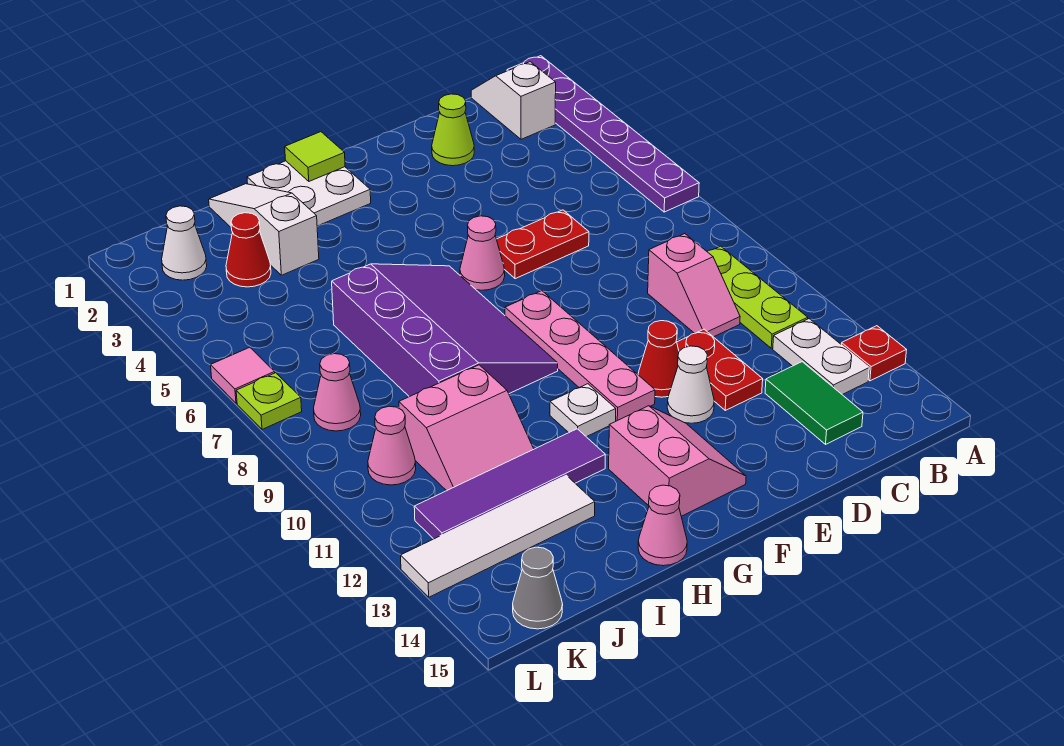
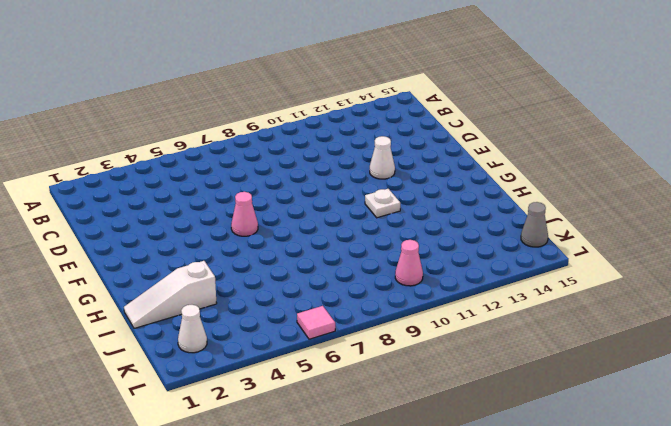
none -> purple plate A1:A6 level 1
none -> red plate A13 level 1
none -> white slope B1:B2 level 1 top 2
none -> lime plate B9:B11 level 1

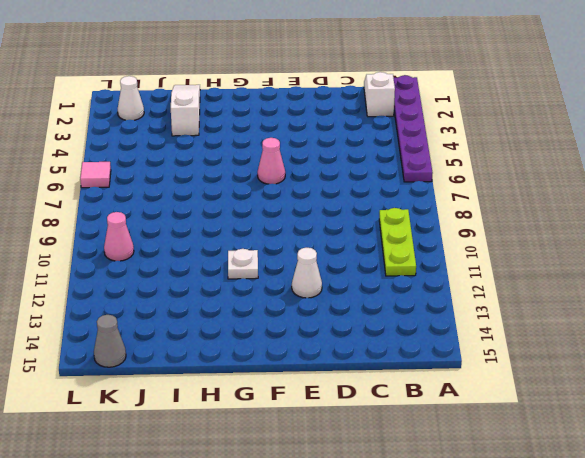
none -> red plate A13 level 1
none -> white plate B12:B13 level 1
none -> pink slope C9:C10 level 1 top 9
none -> green tile C13:C14 level 1

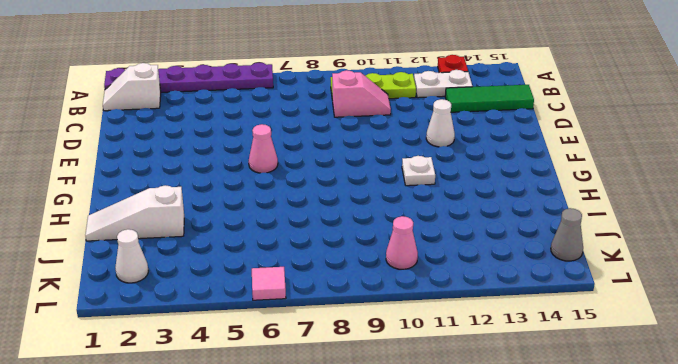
green tile C13:C15 level 1 -> green tile C13:C14 level 1
none -> lime cone D2 level 1
none -> red plate D6:E6 level 1
none -> red plate D11:D12 level 1
none -> red cone E11 level 1

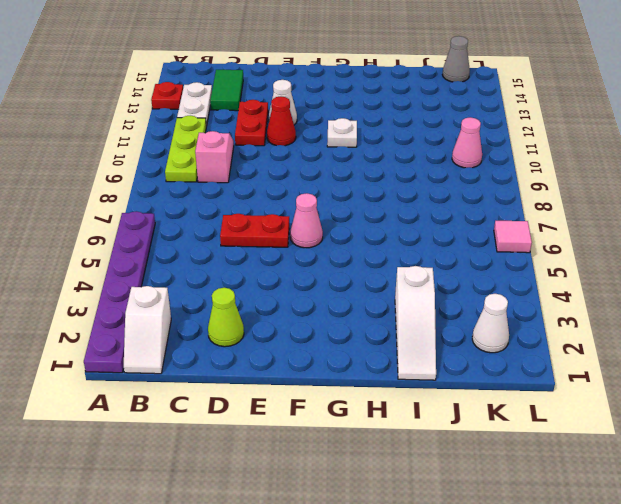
none -> pink plate F8:F11 level 1
none -> pink slope F13:G14 level 1 top G
none -> white plate G1:H2 level 1
none -> purple slope G6:I9 level 1 top I

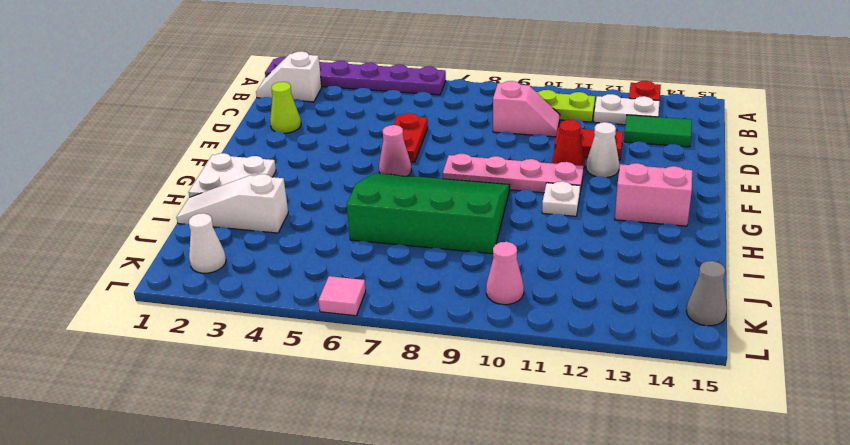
green slope G6:I9 level 1 top I -> purple slope G6:I9 level 1 top I
none -> purple tile H12:K12 level 1
none -> pink cone H15 level 1
none -> pink slope I10:J11 level 1 top 10
none -> white tile I13:L13 level 1

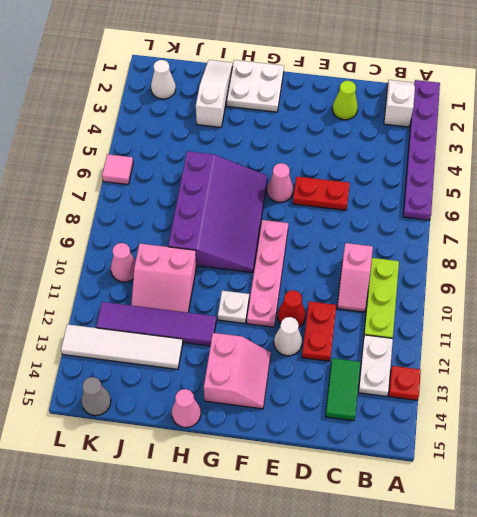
none -> red cone J3 level 1
none -> pink cone K8 level 1
none -> lime plate L7 level 1
none -> lime tile G1 level 2

